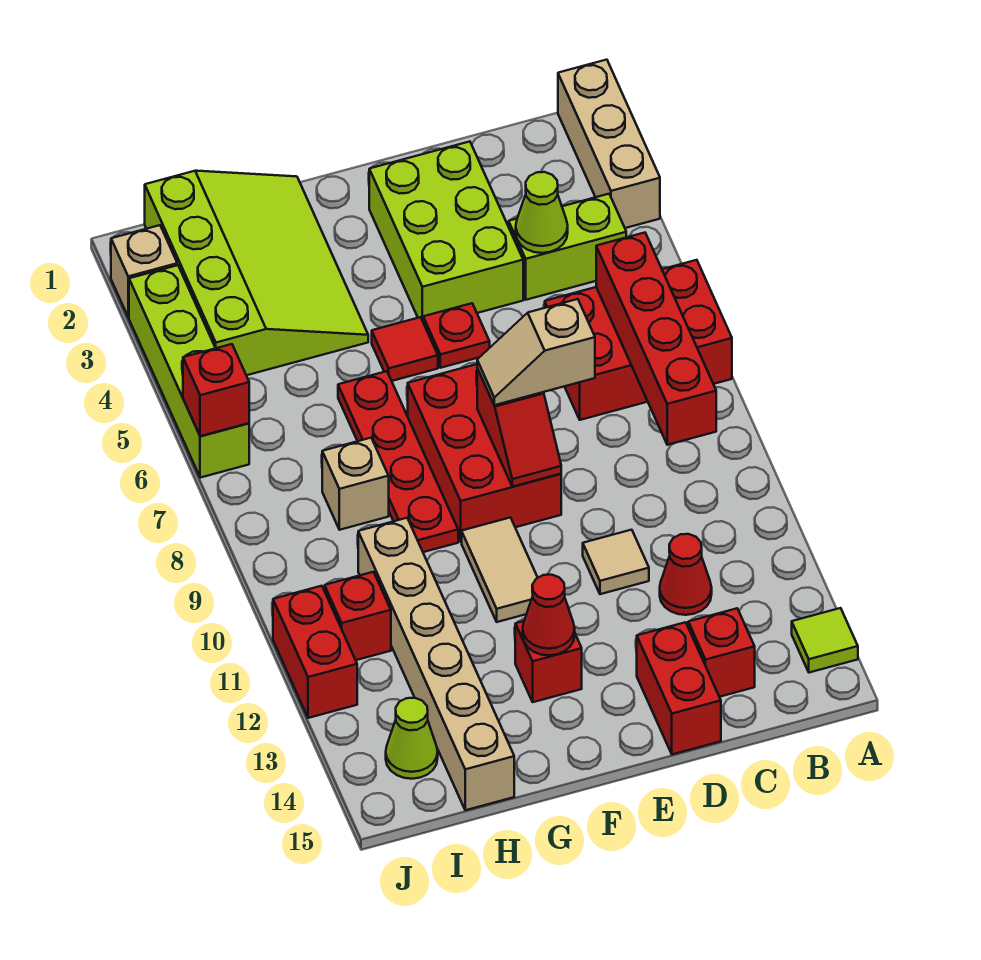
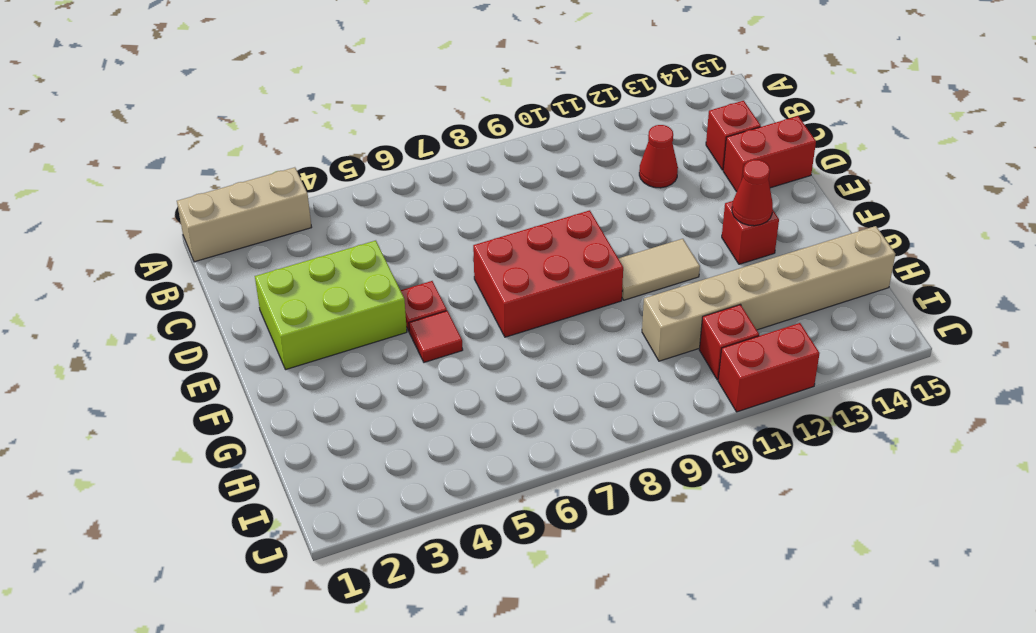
none -> red brick A6:C7 level 1
none -> lime tile A14 level 1
none -> lime brick B4:C4 level 1

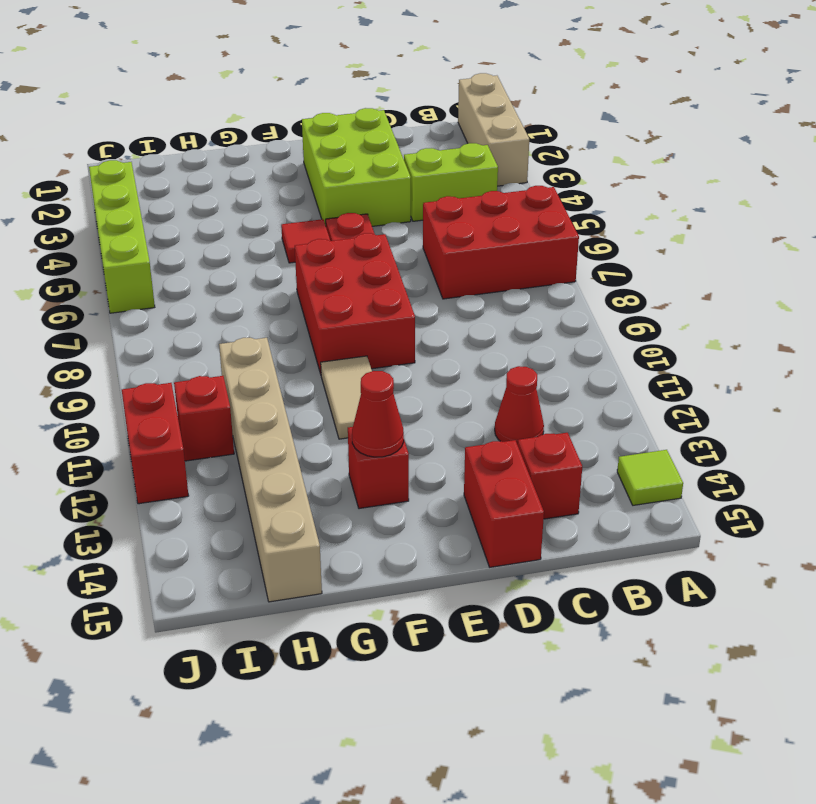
none -> tan tile D11 level 1
none -> lime slope G1:I4 level 1 top I
none -> red plate G6:G9 level 1

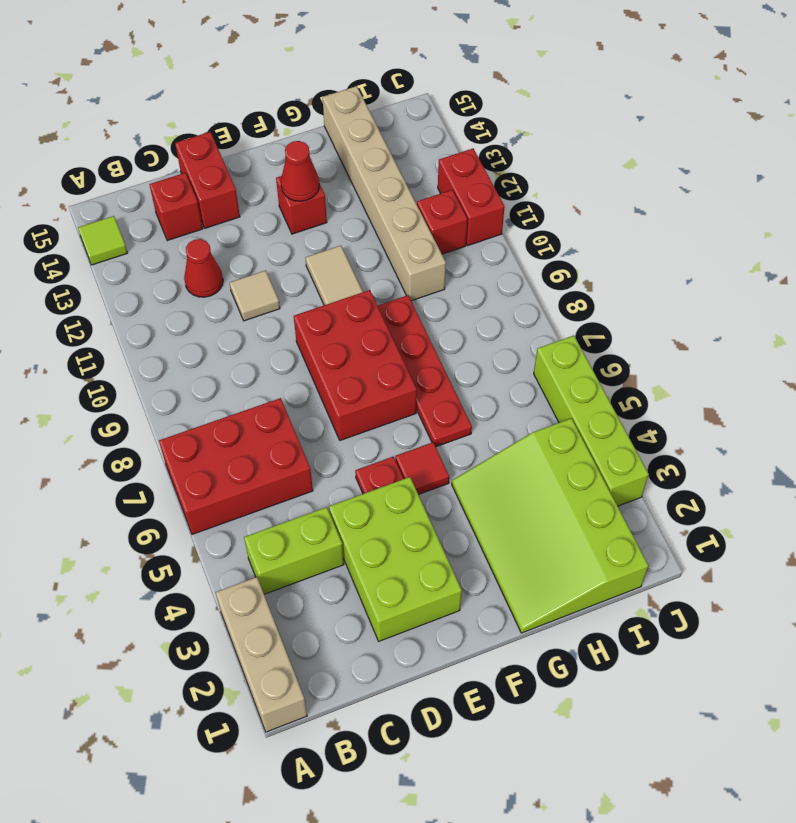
none -> tan brick H8 level 1
none -> lime cone I14 level 1
none -> tan brick J2 level 1

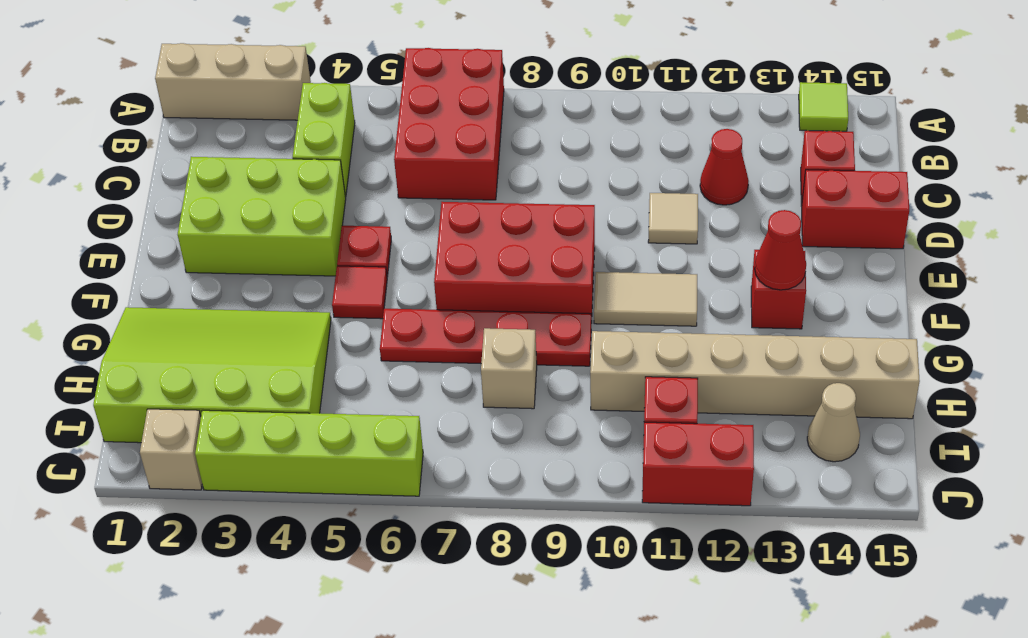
tan cone I14 level 1 -> lime cone I14 level 1
none -> red brick B6:B9 level 2
none -> lime cone C4 level 2
none -> red slope E8:E9 level 2 top 8

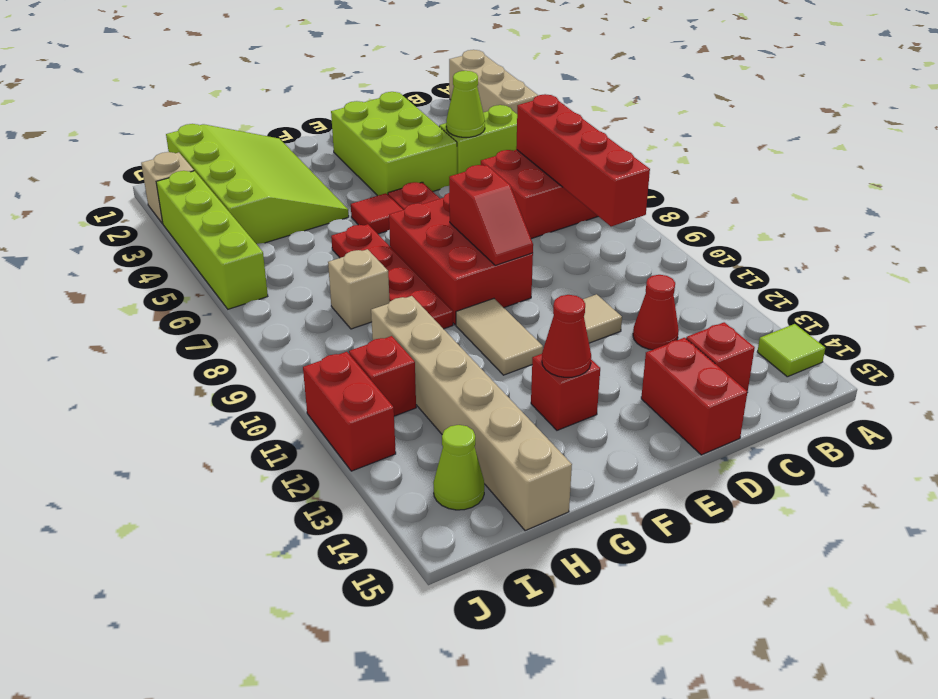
none -> red brick J6 level 2
none -> tan slope D8:E8 level 3 top D

